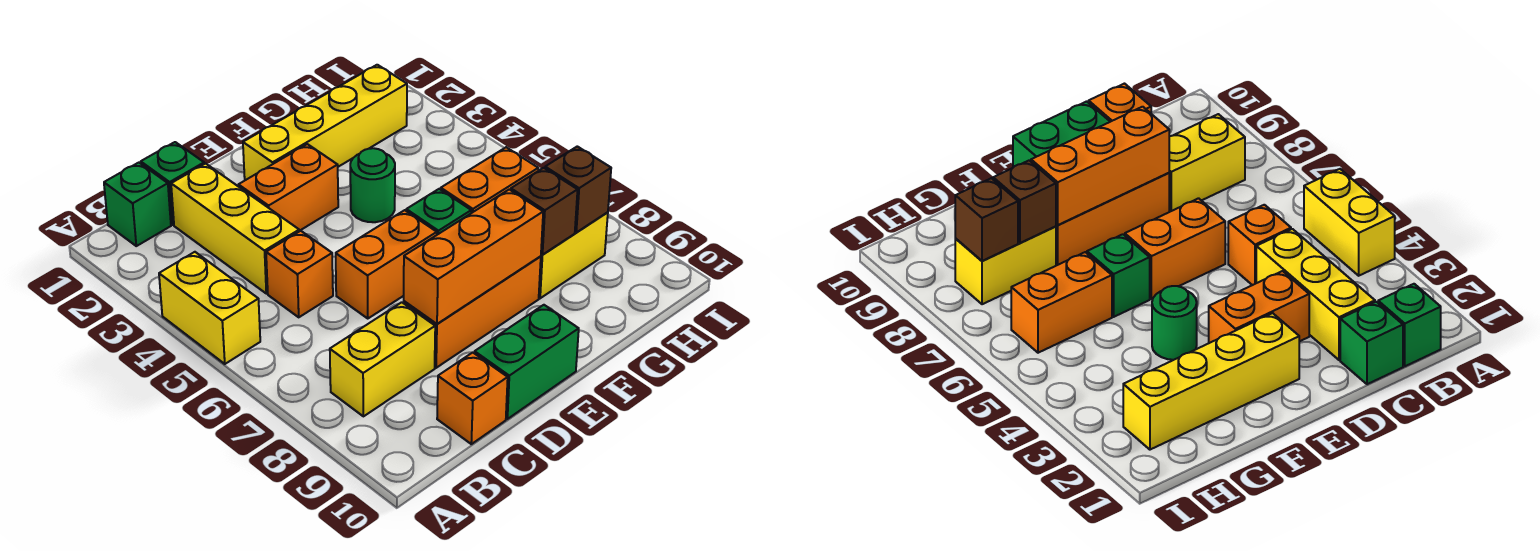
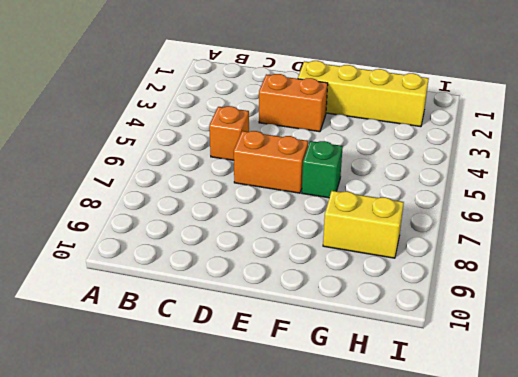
none -> yellow brick A4:A5 level 1
none -> green brick B1 level 1
none -> yellow brick B8:C8 level 1

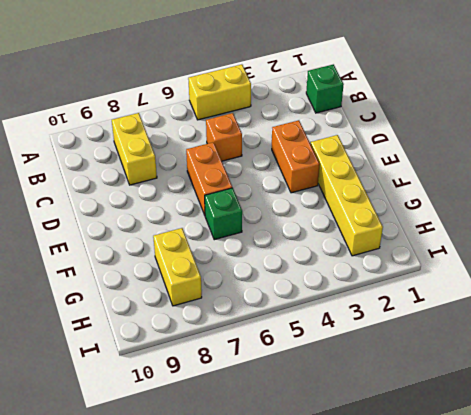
none -> green brick C1 level 1
none -> yellow brick C2:C4 level 1
none -> orange brick C10 level 1

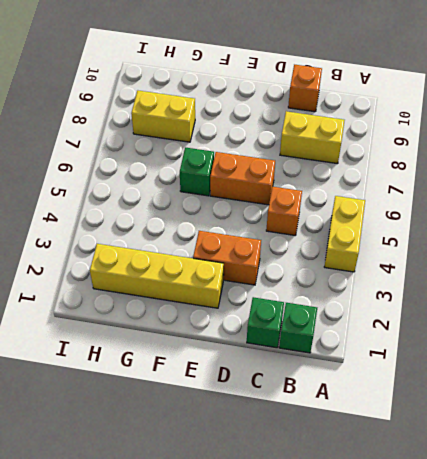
none -> yellow brick C2:C4 level 1
none -> orange brick D8:F8 level 1
none -> green brick D10:E10 level 1

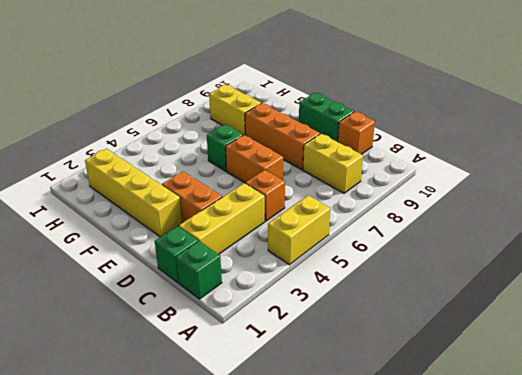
none -> green round brick F4 level 1
none -> orange brick G6:H6 level 1
none -> orange brick D8:F8 level 2

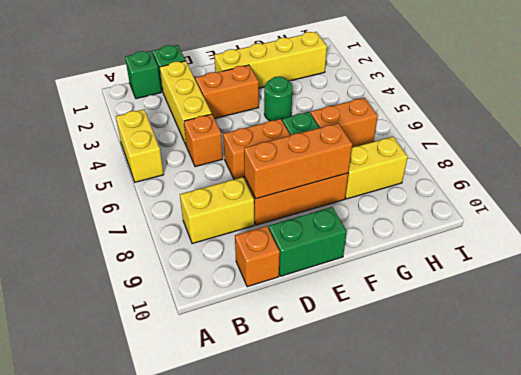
none -> brown brick G8 level 2
none -> brown brick H8 level 2

